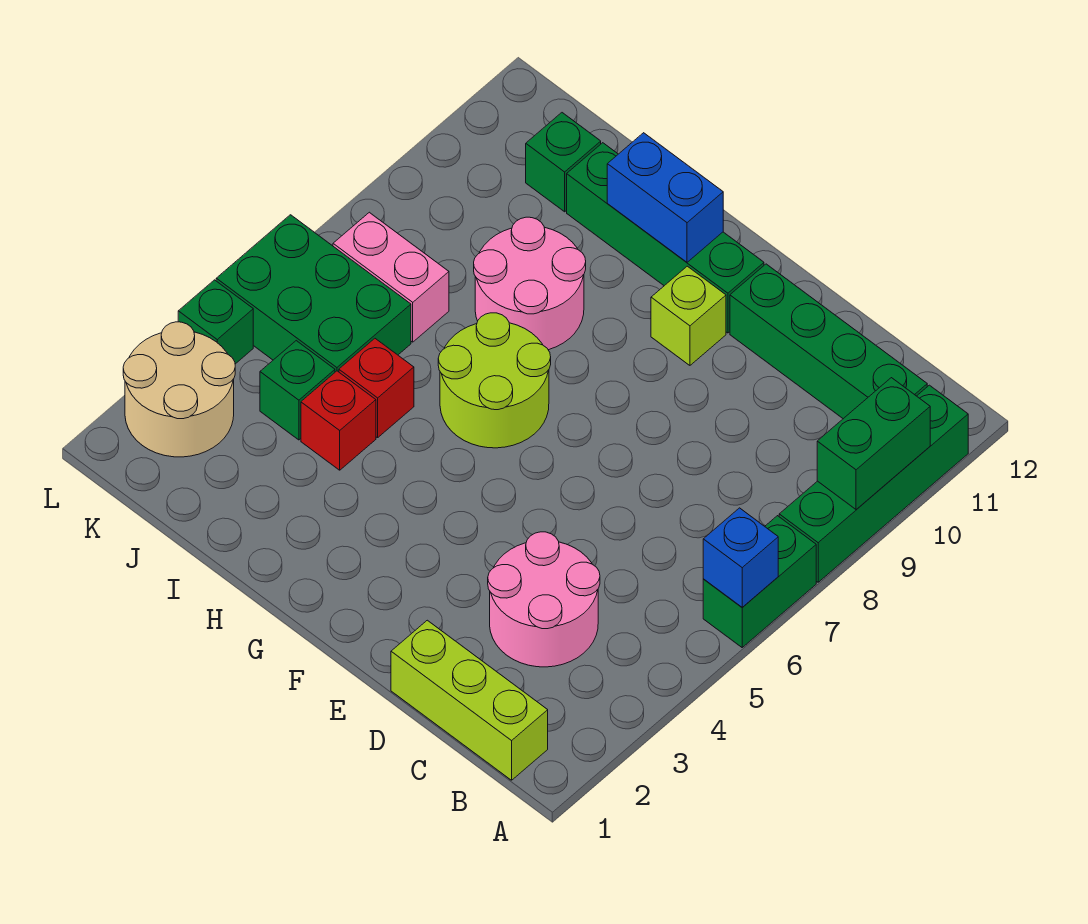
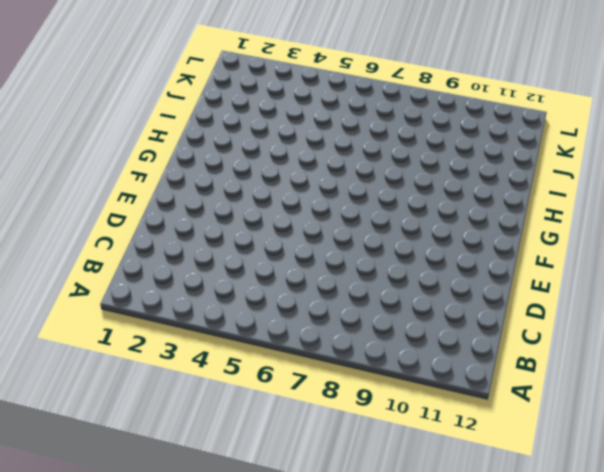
none -> green brick A6:A7 level 1
none -> green brick A8:A11 level 1
none -> lime brick B1:D1 level 1

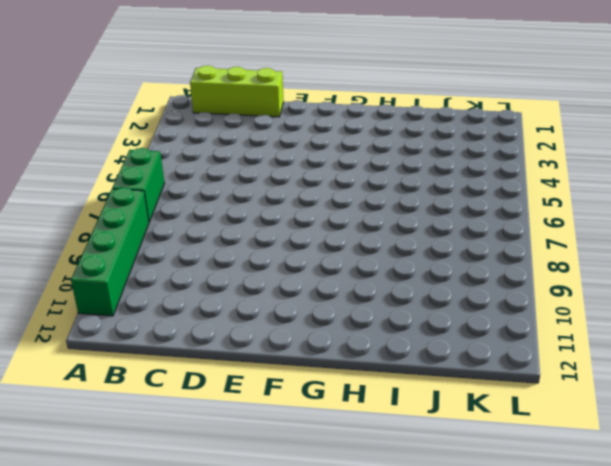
none -> green brick B11:E11 level 1
none -> pink round brick C3:D4 level 1
none -> lime brick F10 level 1

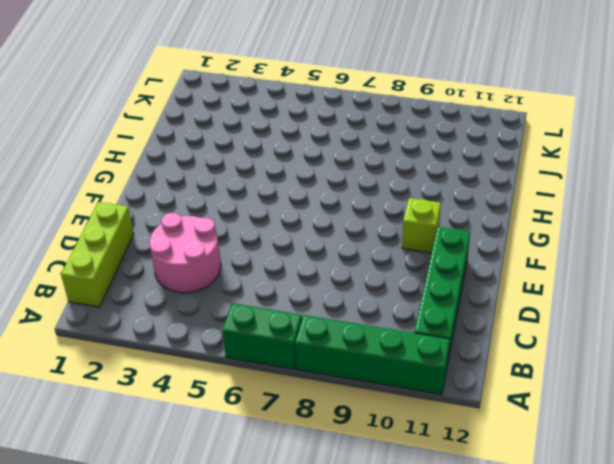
none -> green brick F11:I11 level 1
none -> lime round brick G6:H7 level 1
none -> pink round brick H8:I9 level 1

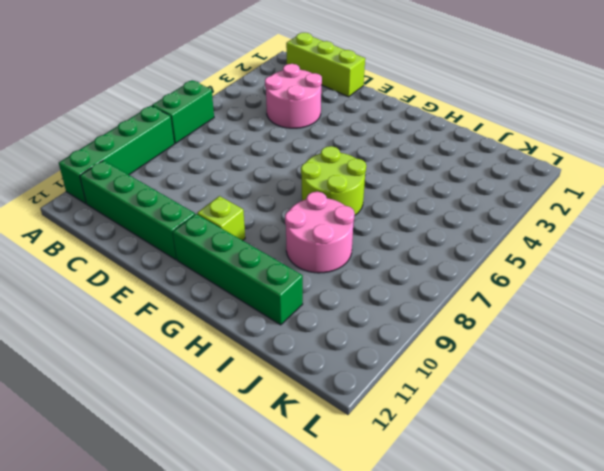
none -> red brick I4 level 1
none -> red brick I5 level 1
none -> green brick J4 level 1

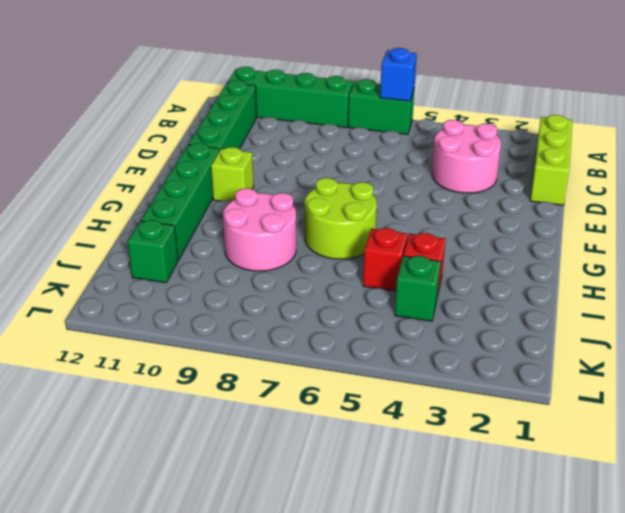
none -> green brick J5:L6 level 1
none -> pink brick J7:K7 level 1
none -> tan round brick K2:L3 level 1

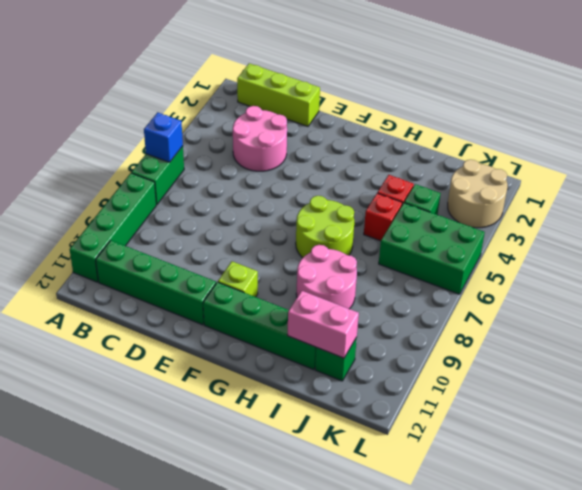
pink brick I11:J11 level 2 -> pink brick J7:K7 level 1
none -> green brick L4 level 1
none -> green brick A9:A10 level 2
none -> blue brick G11:H11 level 2

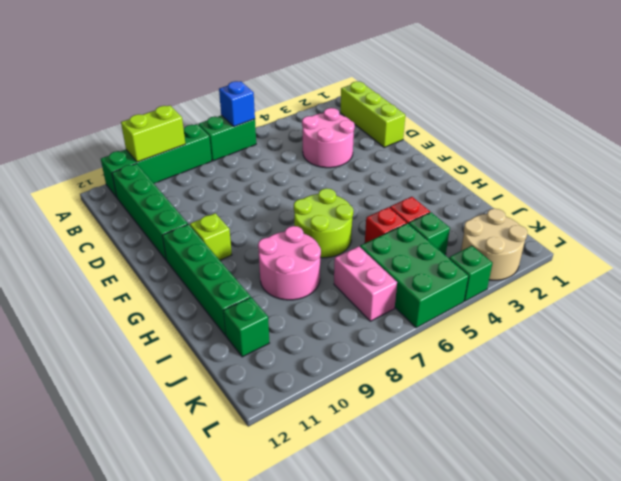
lime brick A9:A10 level 2 -> green brick A9:A10 level 2
none -> blue brick G11:H11 level 2

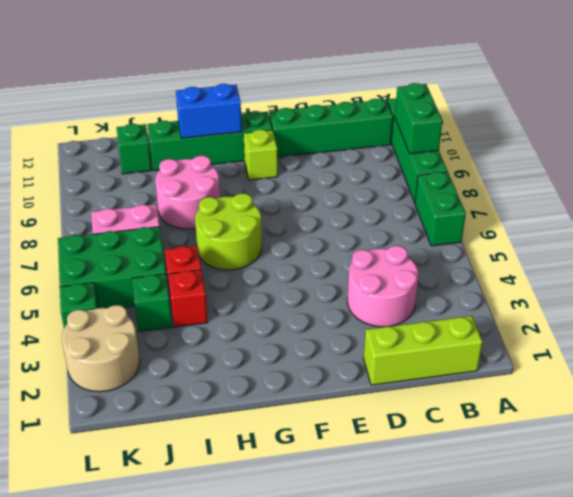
none -> blue brick A6 level 2

